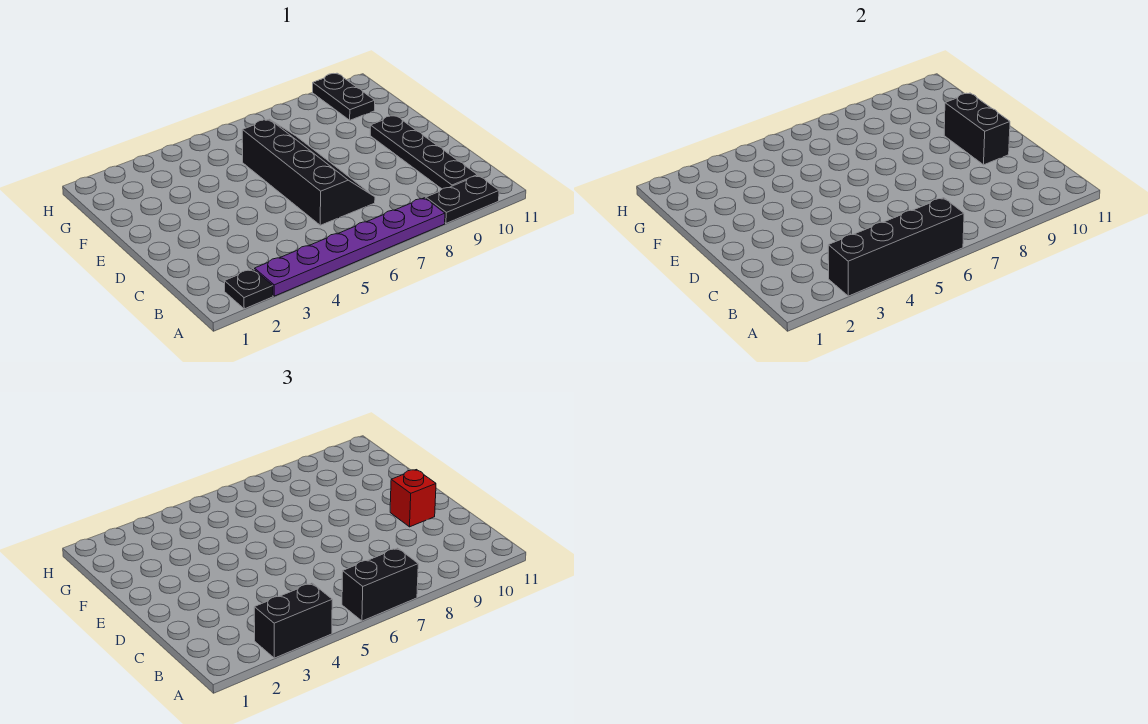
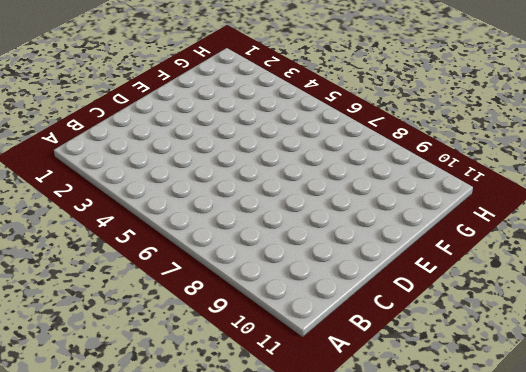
none -> black plate A2 level 1
none -> purple plate A3:A8 level 1

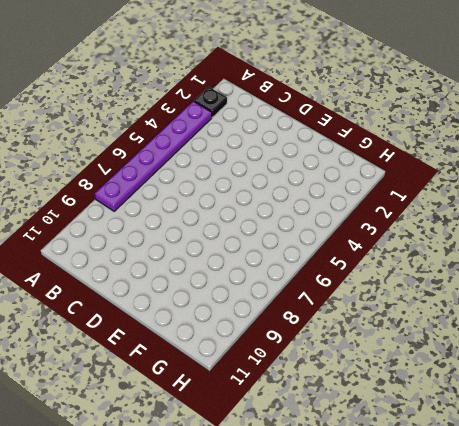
none -> black plate A9:A10 level 1
none -> black plate B10:E10 level 1

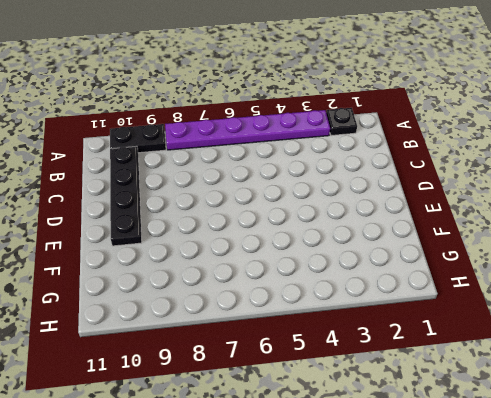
none -> black slope C6:F7 level 1 top 6
none -> black plate G10:H10 level 1

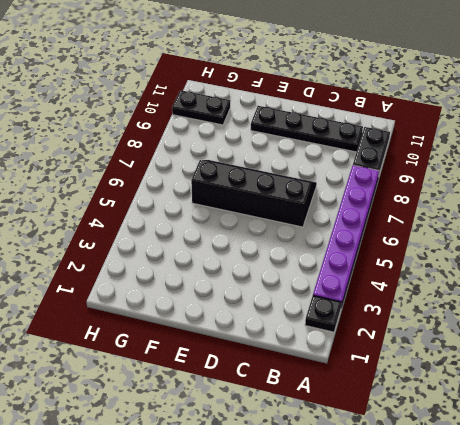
none -> black brick A3:A6 level 2
none -> black brick D10:E10 level 2

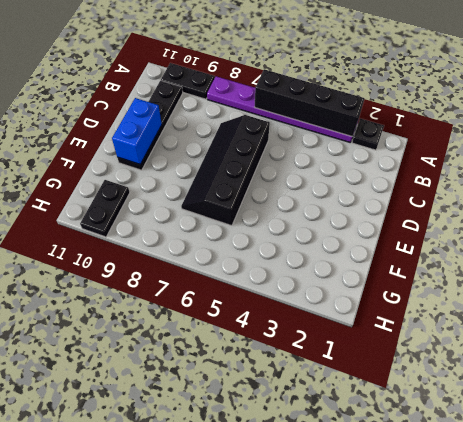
blue brick D10:E10 level 2 -> black brick D10:E10 level 2
none -> black brick A3:A4 level 3
none -> black brick A6:A7 level 3

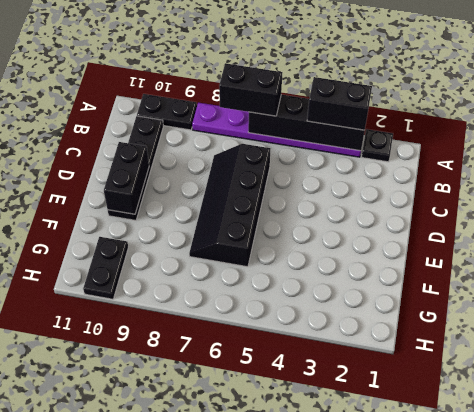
none -> red brick D10 level 3

